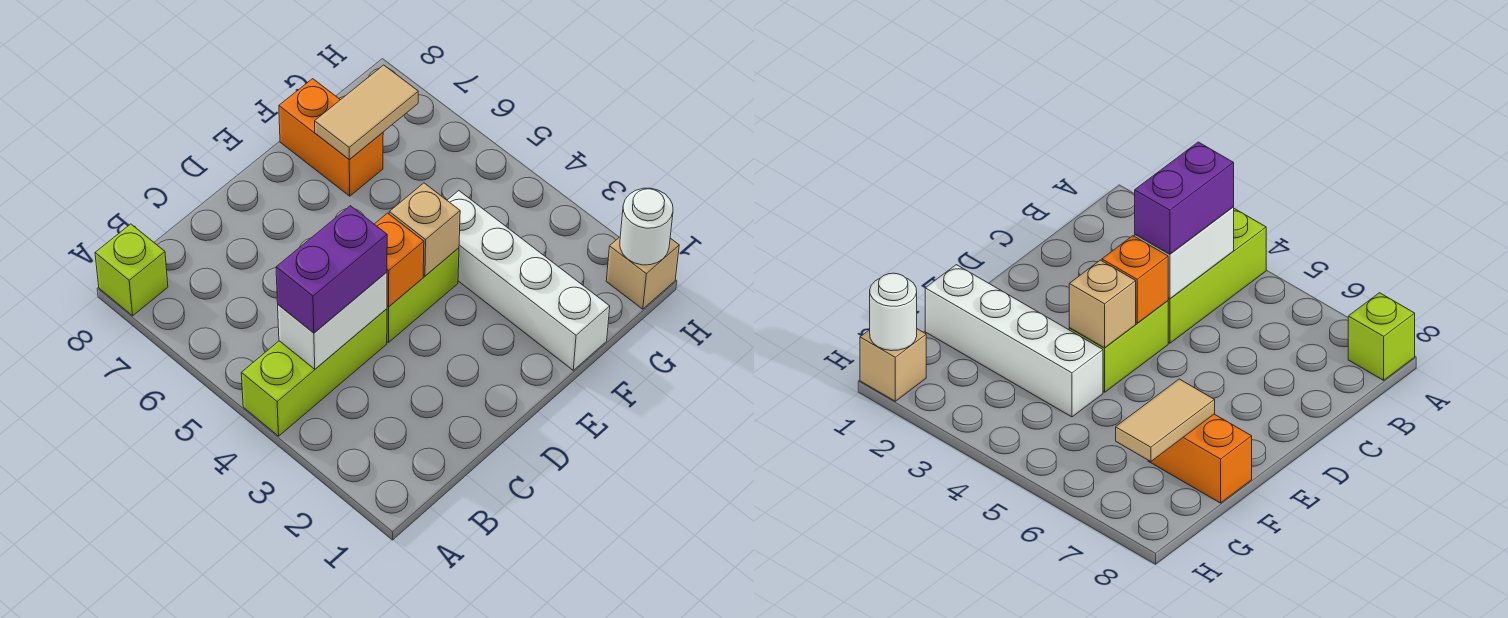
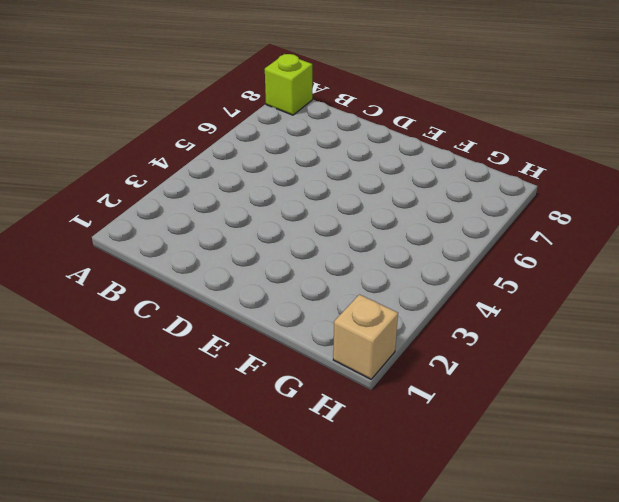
none -> lime brick A4:C4 level 1
none -> lime brick D4:E4 level 1
none -> white brick F1:F4 level 1

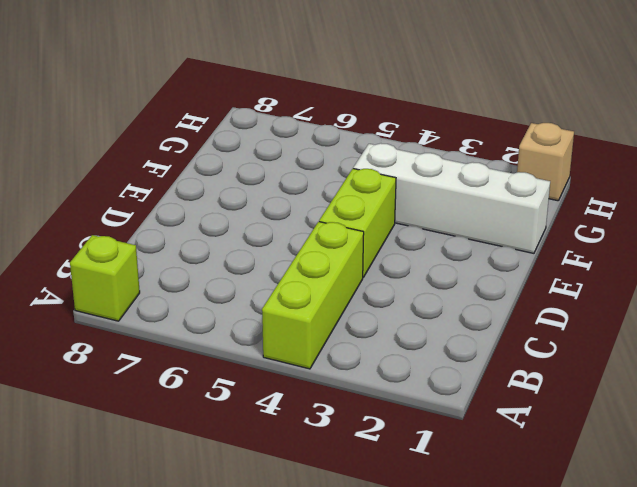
none -> orange brick F7:F8 level 1
none -> white brick B4:C4 level 2
none -> orange brick D4 level 2

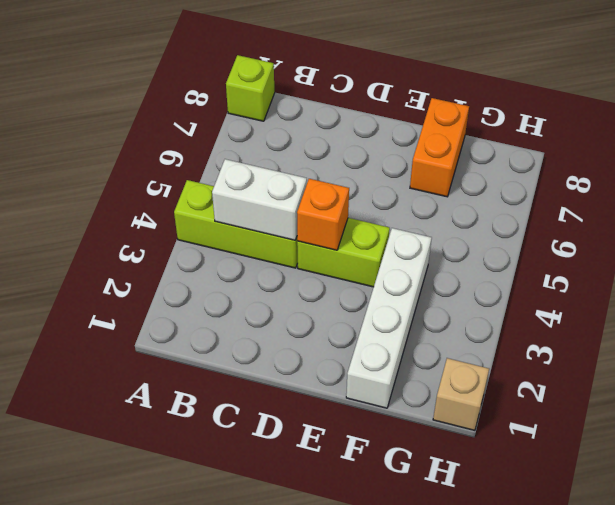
none -> tan brick E4 level 2
none -> tan tile F7:G7 level 2
none -> white round brick H1 level 2

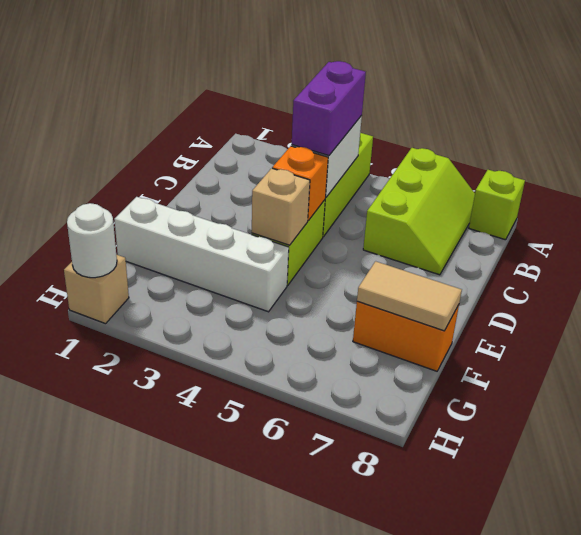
lime slope A6:C7 level 1 top 6 -> none
tan tile F7:F8 level 2 -> tan tile F7:G7 level 2

